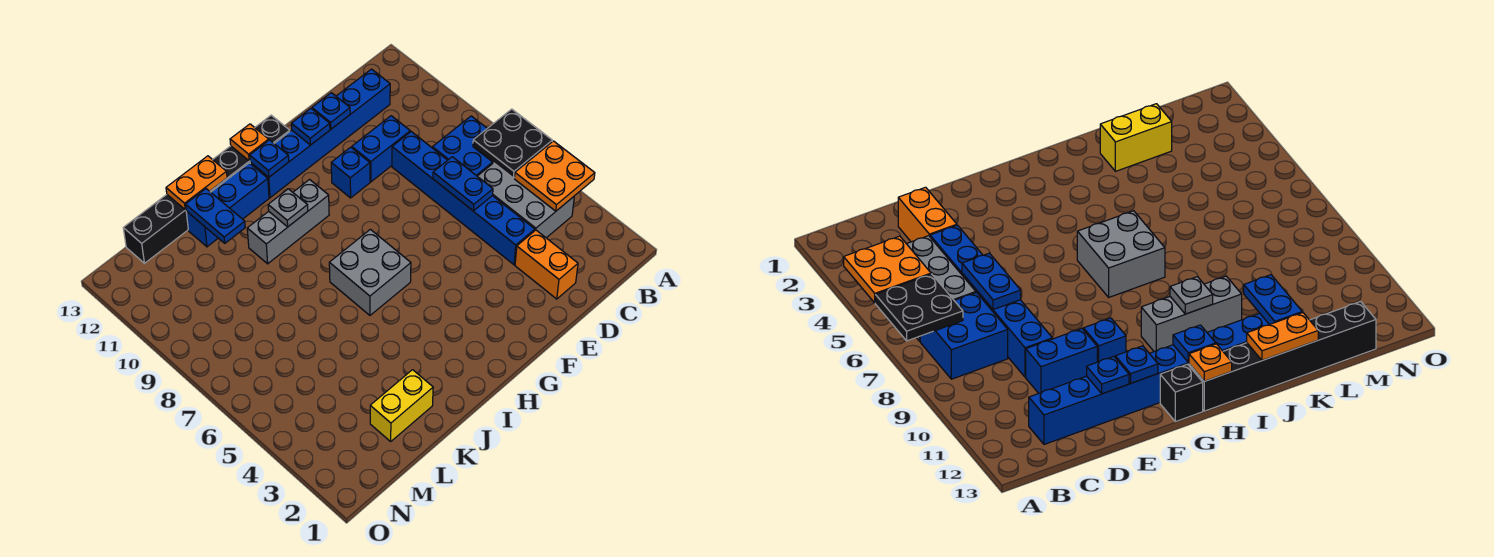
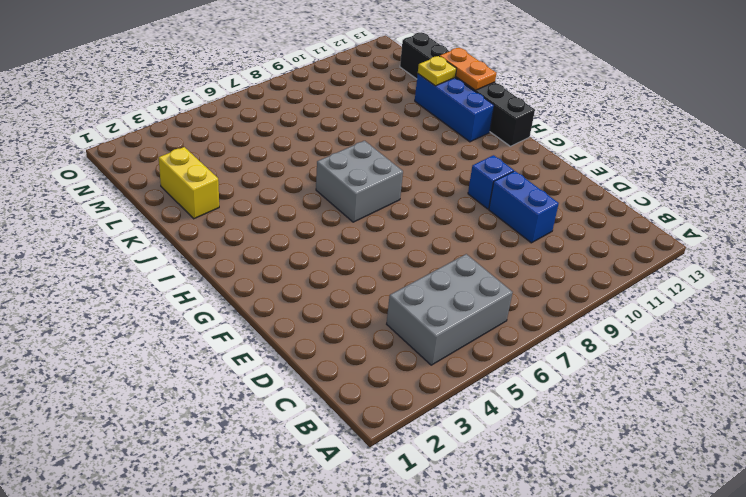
yellow plate K12 level 2 -> blue plate K11:K12 level 2
none -> blue brick B7:C8 level 1
none -> blue brick C12:H12 level 1
none -> orange brick D2:D3 level 1

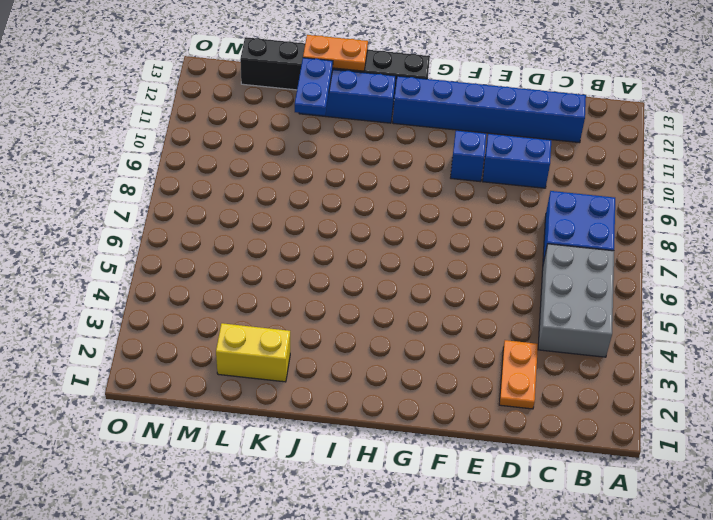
orange plate D2:D3 level 1 -> orange brick D2:D3 level 1
none -> blue brick D4:D9 level 1
none -> black brick G13 level 1
none -> grey brick H6:I7 level 1

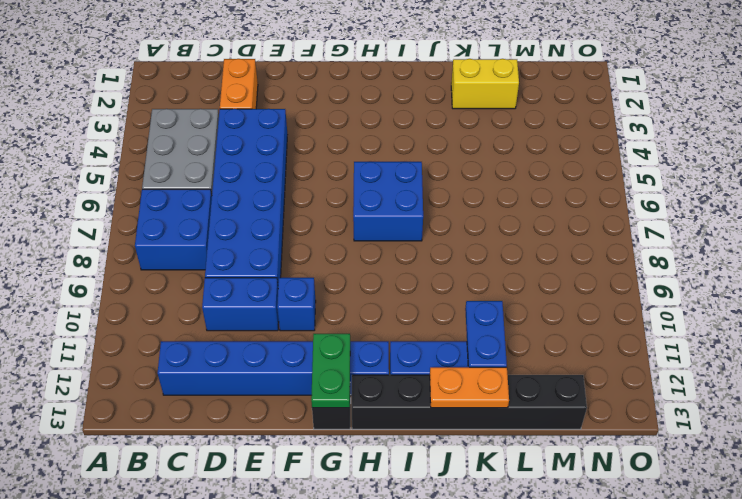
blue brick D4:E9 level 1 -> blue brick D4:D9 level 1
green plate G12:G13 level 2 -> none
blue brick H6:I7 level 1 -> grey brick H6:I7 level 1
none -> grey brick H10:J10 level 1
none -> orange plate A4:B5 level 2
none -> black plate A6:B7 level 2

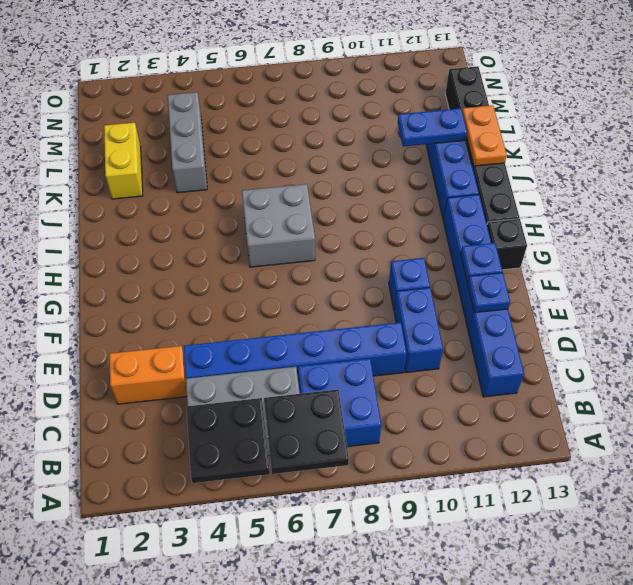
black plate A4:B5 level 2 -> orange plate A4:B5 level 2
grey brick K4:M4 level 1 -> grey brick H10:J10 level 1
none -> blue plate D6:D7 level 2
none -> blue plate H12 level 2
none -> orange plate H13 level 2

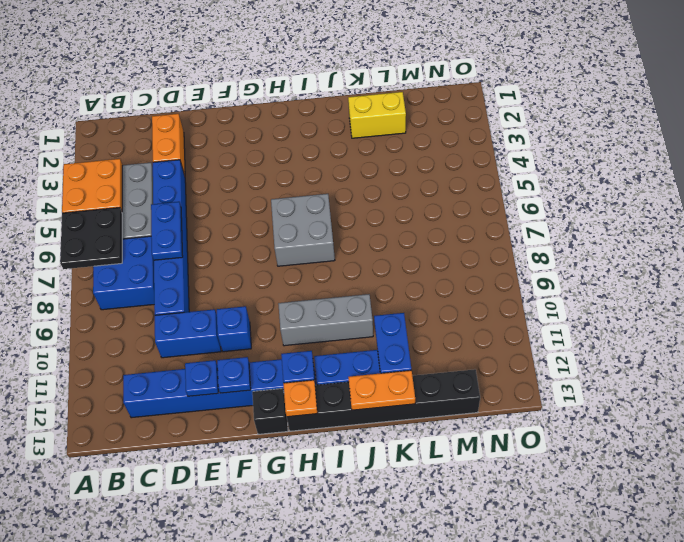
none -> grey plate I10 level 2

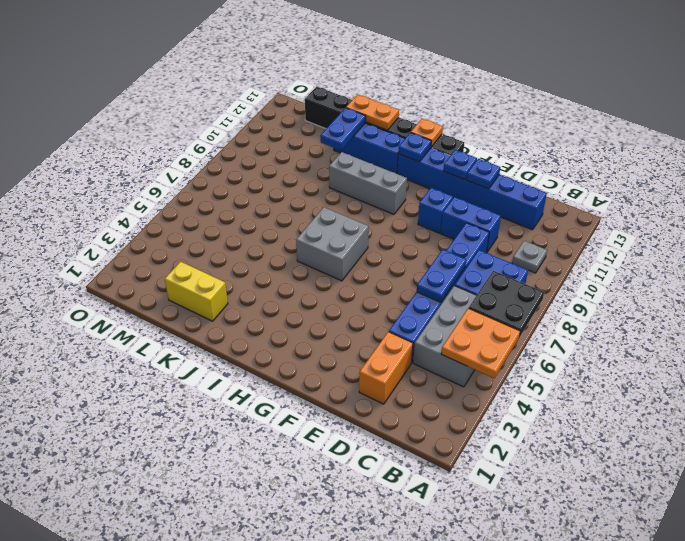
grey plate B10 level 1 -> grey plate I10 level 2

